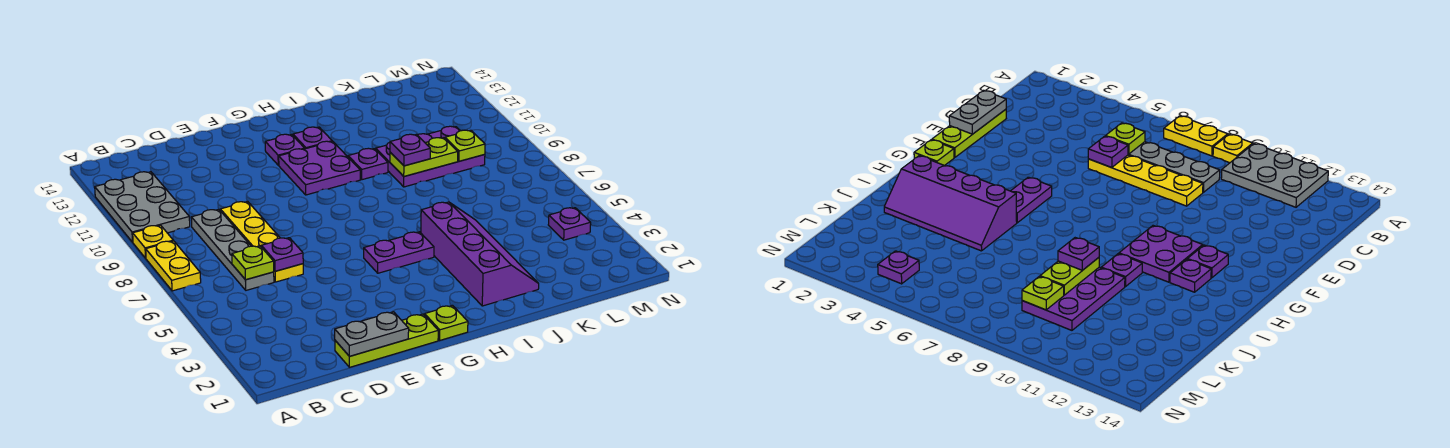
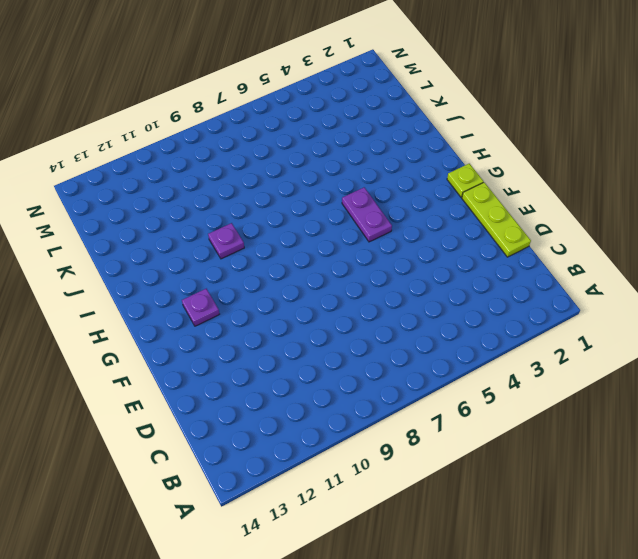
none -> yellow plate A7:A8 level 1
none -> yellow plate A9 level 1
none -> grey plate A10:B12 level 1

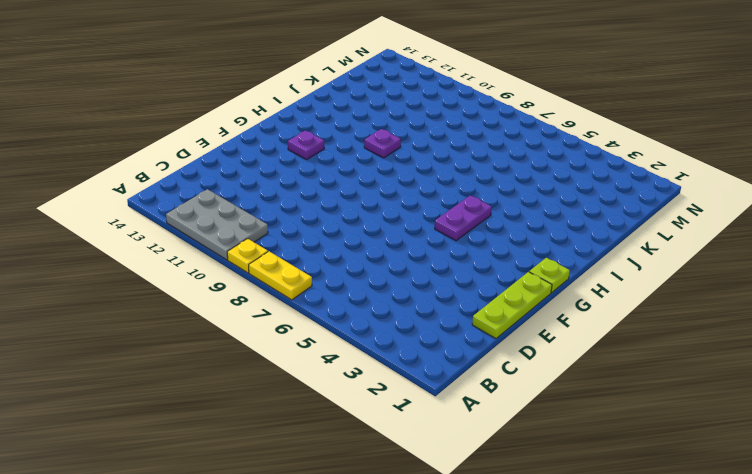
none -> grey plate C6:C9 level 1
none -> yellow plate D6:D9 level 1
none -> purple plate G10:H11 level 1

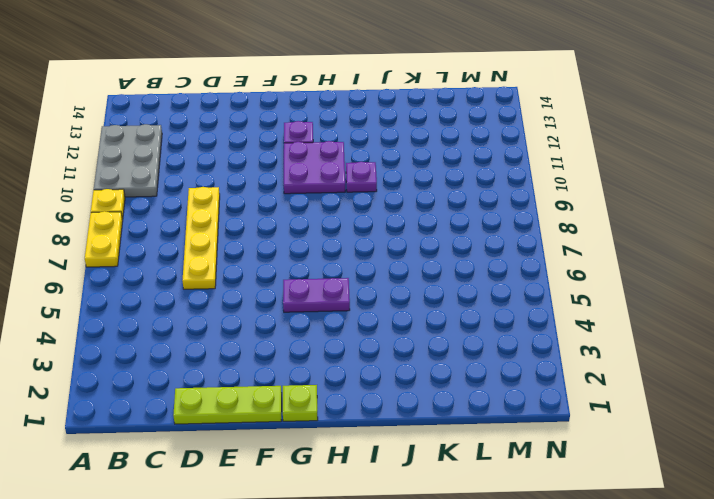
none -> grey plate C6:C9 level 1
none -> purple plate H12 level 1
none -> purple slope I2:J5 level 1 top I

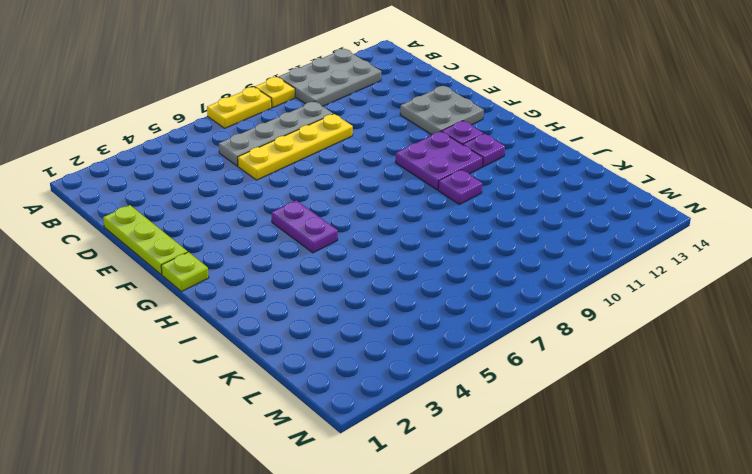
grey plate E12:F13 level 1 -> none
none -> purple slope I2:J5 level 1 top I
none -> purple plate J9:L10 level 1
none -> purple plate M4 level 1

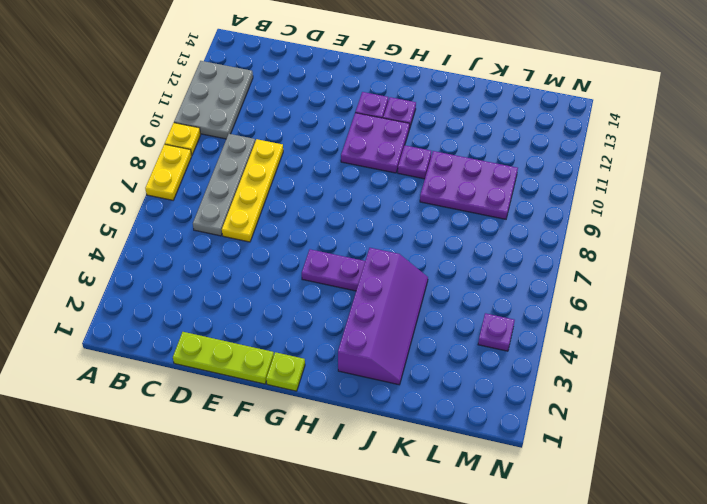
none -> lime plate C6 level 2
none -> grey plate D1:E1 level 2
none -> purple plate D6 level 2

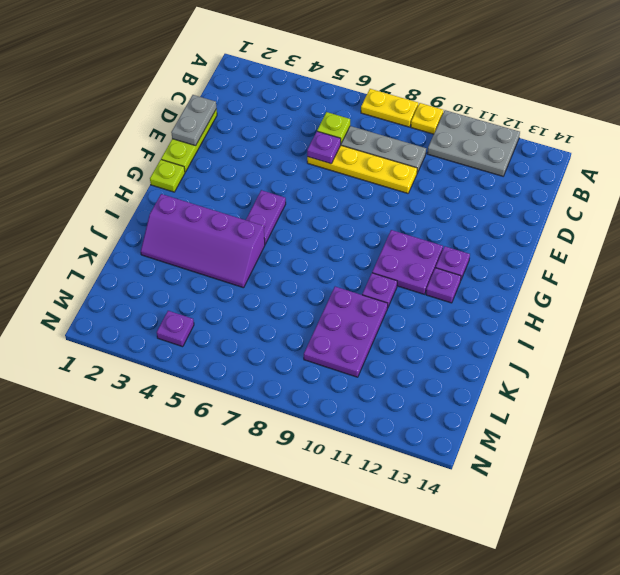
none -> lime plate J9:K9 level 2
none -> lime plate L9 level 2
none -> purple plate J9 level 3

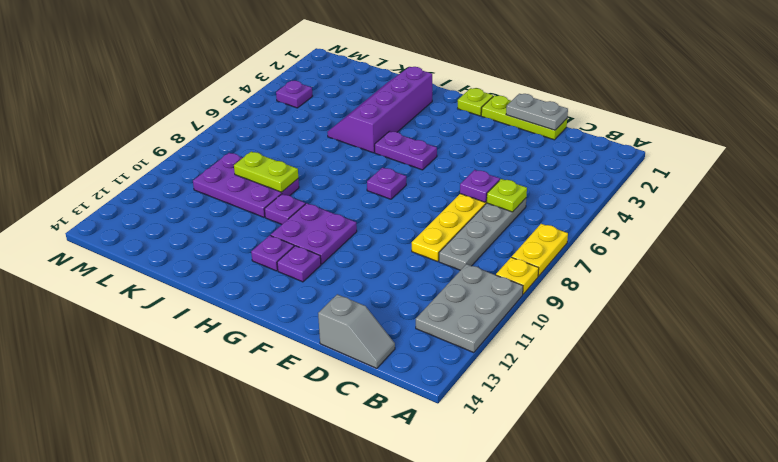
grey slope C14:D14 level 1 top D -> none
purple plate G7 level 1 -> purple plate J9 level 3
none -> lime plate L9 level 2

